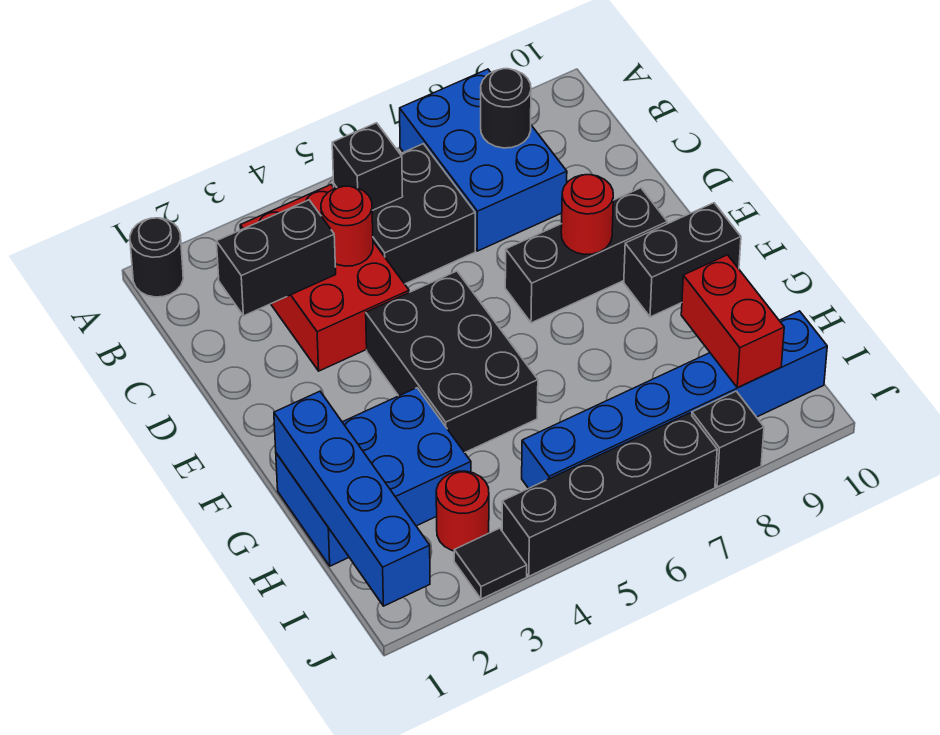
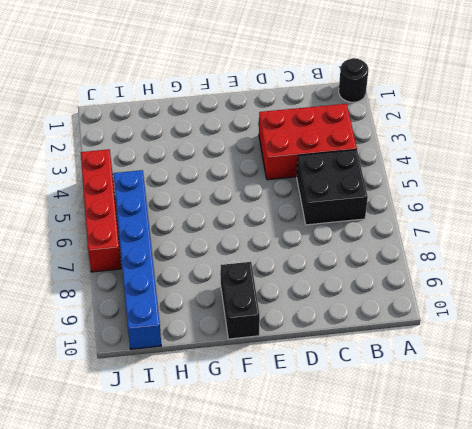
red brick J4:J7 level 1 -> black brick J4:J7 level 1
none -> blue brick A7:C8 level 1
none -> black brick E4:G5 level 1
none -> black brick E7:E9 level 1

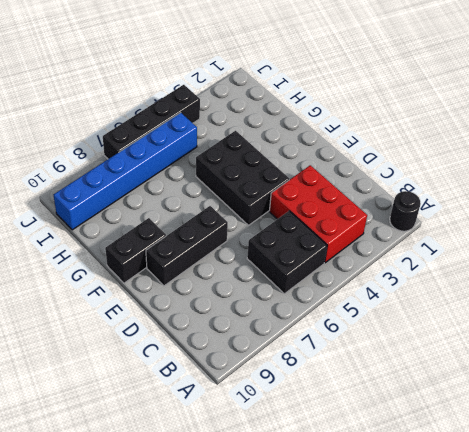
none -> blue brick A7:C8 level 1
none -> blue brick G1:H3 level 1
none -> red round brick I3 level 1

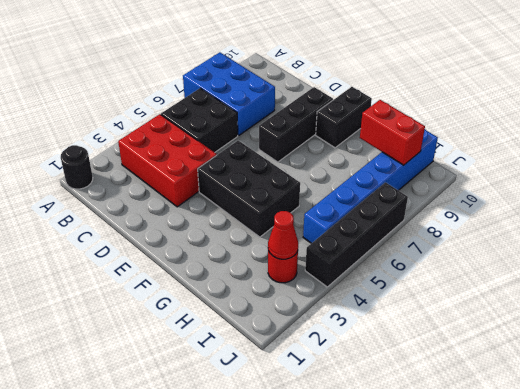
red cone I3 level 2 -> none
none -> blue brick G1:H3 level 1
none -> black tile J3 level 1
none -> black brick J8 level 1

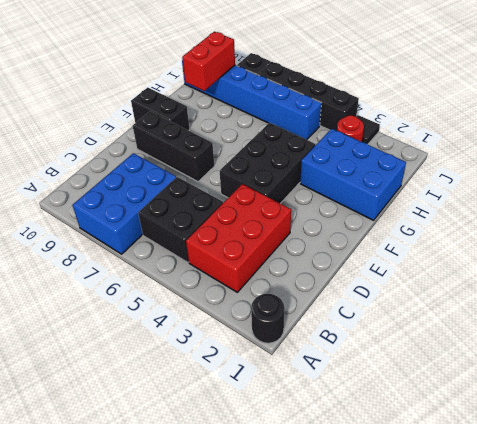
none -> black brick B5 level 2
none -> black round brick B8 level 2
none -> black brick C2:C3 level 2

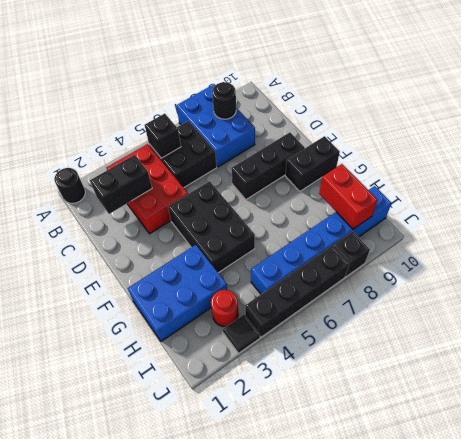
none -> red round brick C4 level 2
none -> red round brick E8 level 2
none -> blue brick G1:J1 level 2

